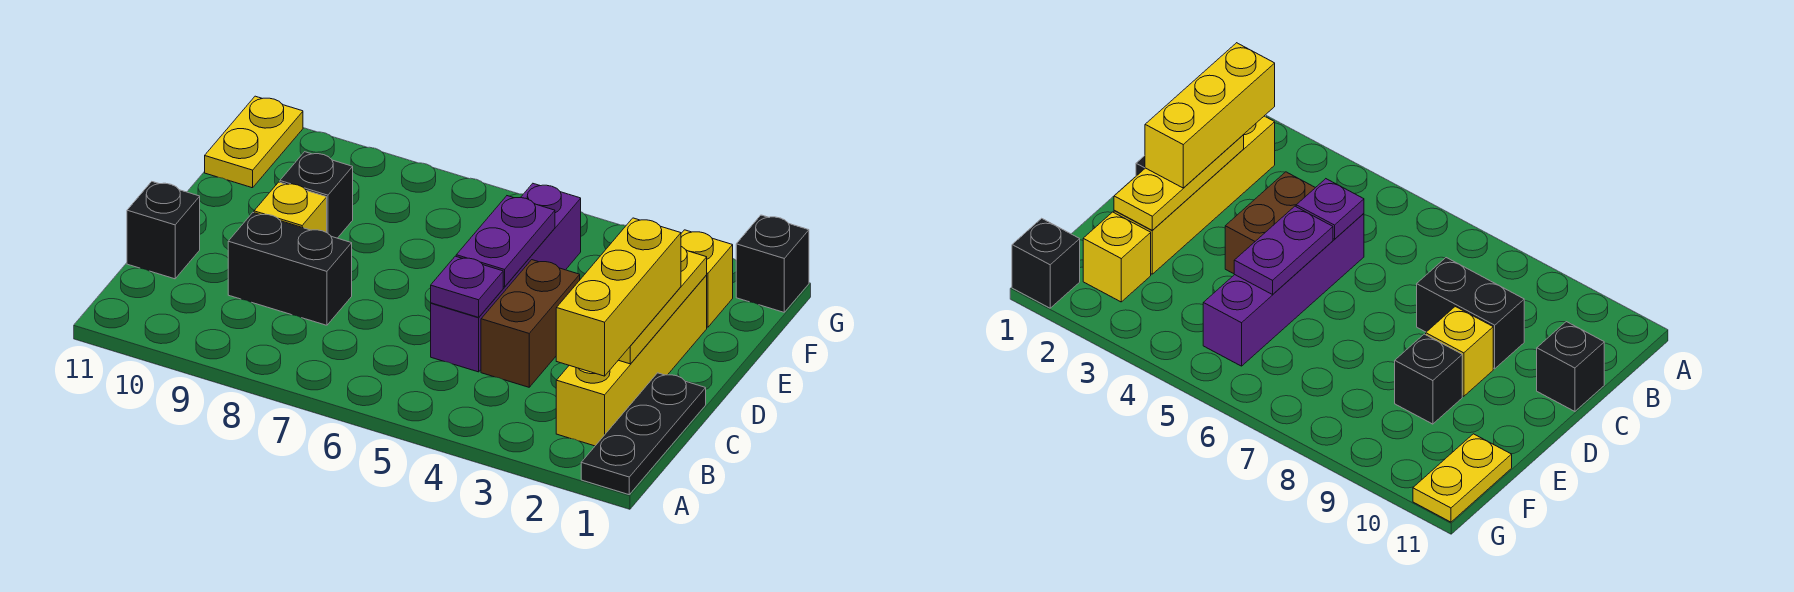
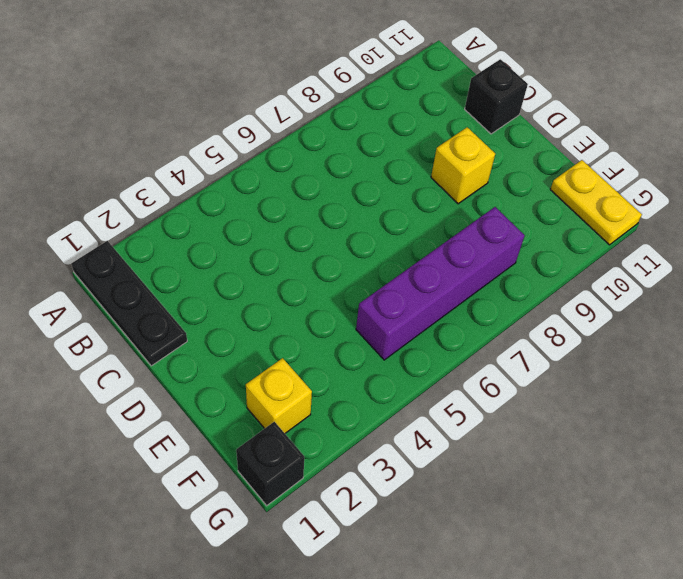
purple brick F5:F8 level 1 -> purple brick C5:F5 level 1
none -> yellow brick B2:E2 level 1
none -> brown brick C4:D4 level 1
none -> black brick C8:C9 level 1

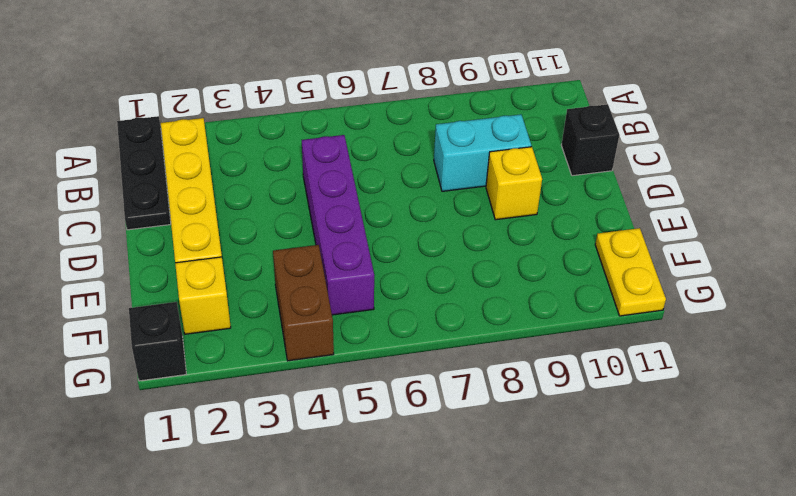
cyan brick C8:C9 level 1 -> black brick C8:C9 level 1
brown brick F4:G4 level 1 -> brown brick C4:D4 level 1
none -> black brick E9 level 1
none -> yellow plate C2:E2 level 2
none -> purple plate C5 level 2

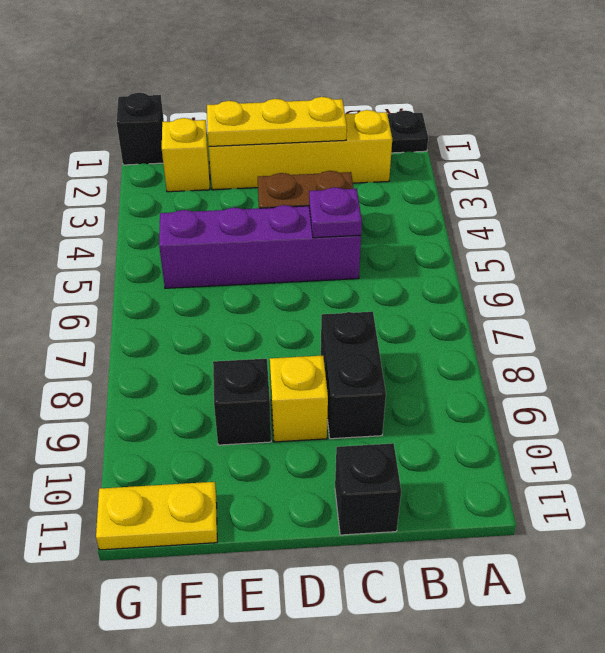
none -> purple plate D5:E5 level 2
none -> yellow brick B2:D2 level 3

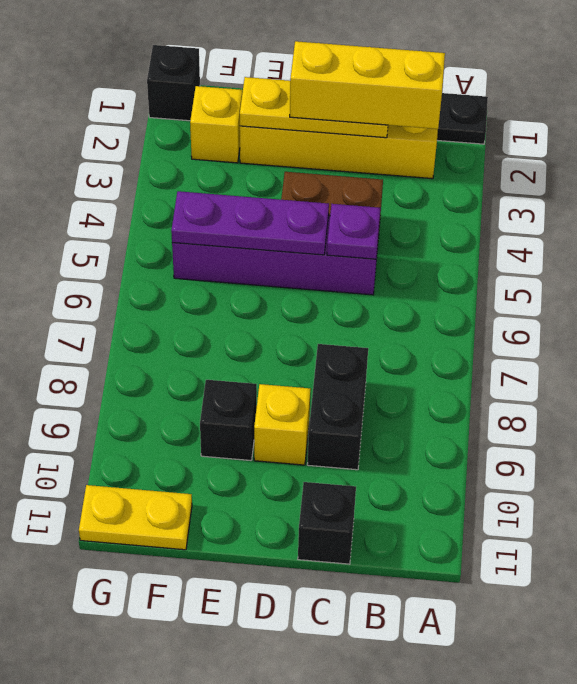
purple plate D5:F5 level 2 -> purple plate D5:E5 level 2

